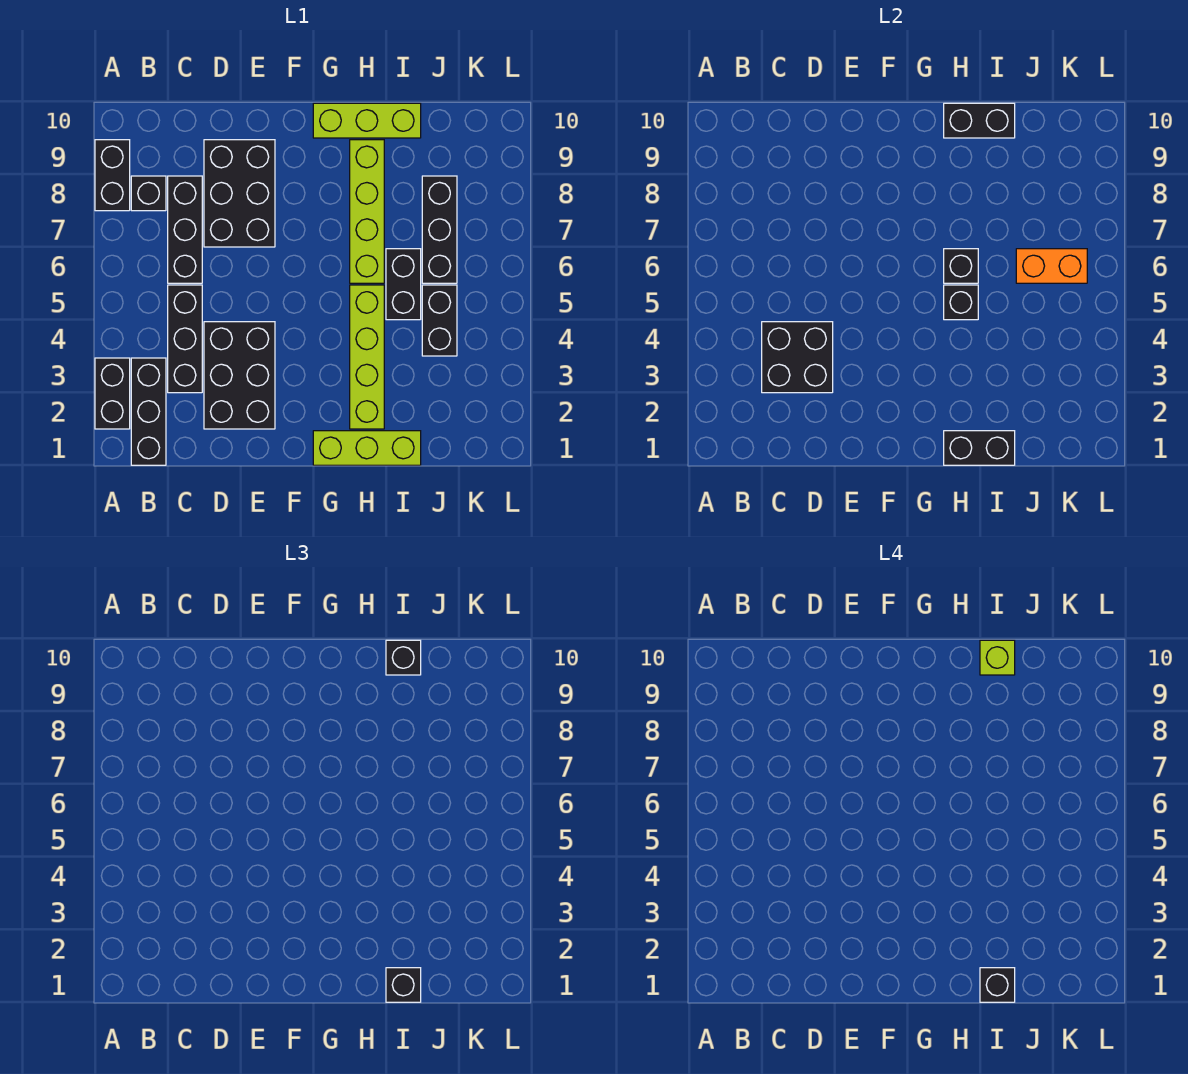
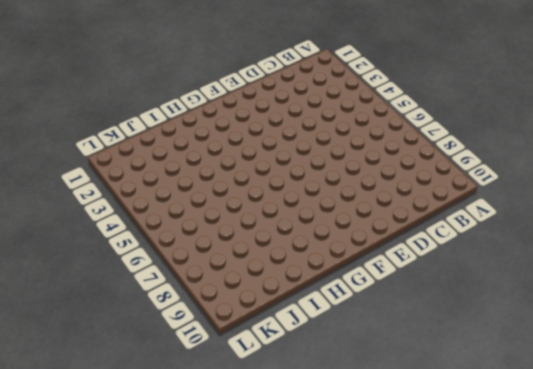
none -> black brick A2:A3 level 1
none -> black brick A8:A9 level 1
none -> black brick B1:B3 level 1

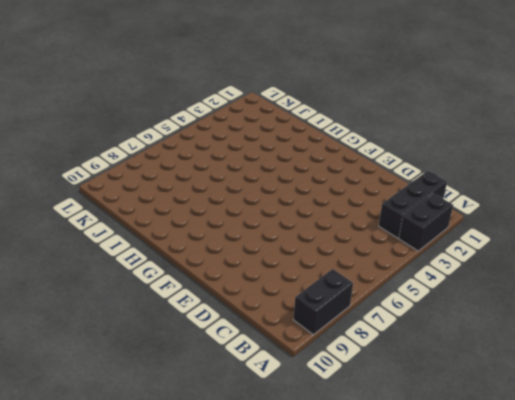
none -> black brick B8 level 1
none -> black brick C3:C5 level 1
none -> black brick C6:C8 level 1

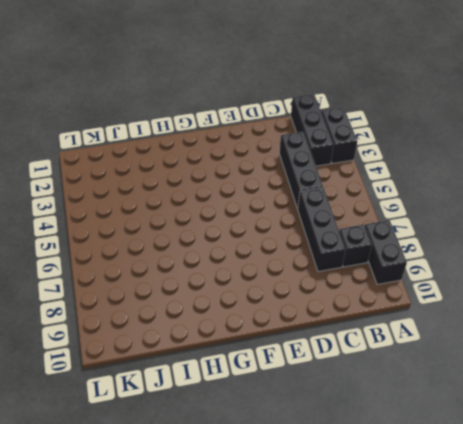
none -> black brick D2:E4 level 1
none -> black brick D7:E9 level 1
none -> lime brick G1:I1 level 1

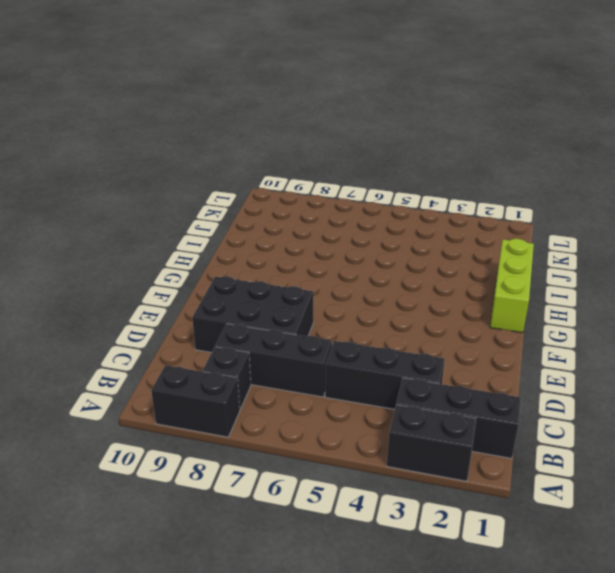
none -> black brick D2:E4 level 1
none -> lime brick G10:I10 level 1
none -> lime brick H2:H5 level 1

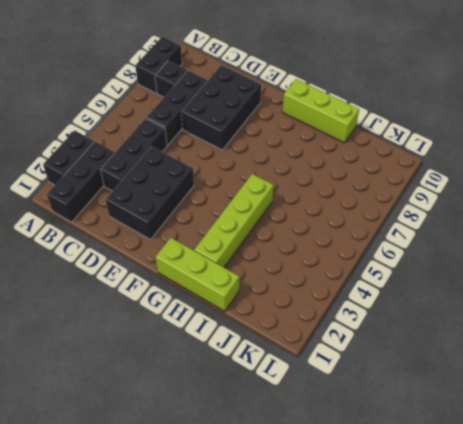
none -> lime brick H6:H9 level 1
none -> black brick I5:I6 level 1
none -> black brick J4:J5 level 1

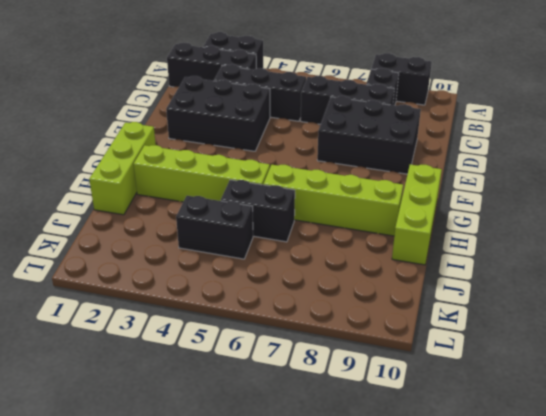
none -> black brick J6:J8 level 1
none -> black brick C3:D4 level 2
none -> black brick H1:I1 level 2

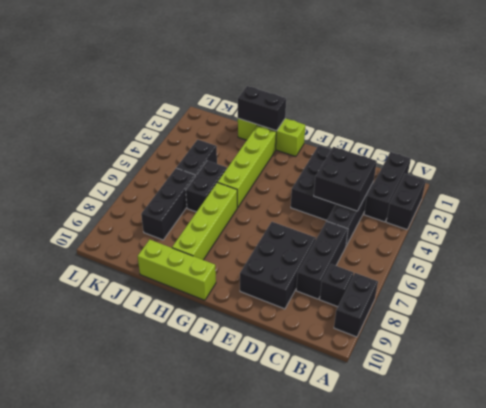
none -> black brick H5 level 2
none -> black brick H6 level 2
none -> black brick H10:I10 level 2

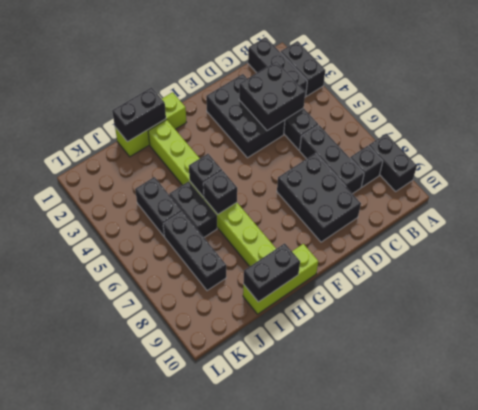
none -> orange brick J6:K6 level 2
none -> black brick I1 level 3
none -> black brick I10 level 3

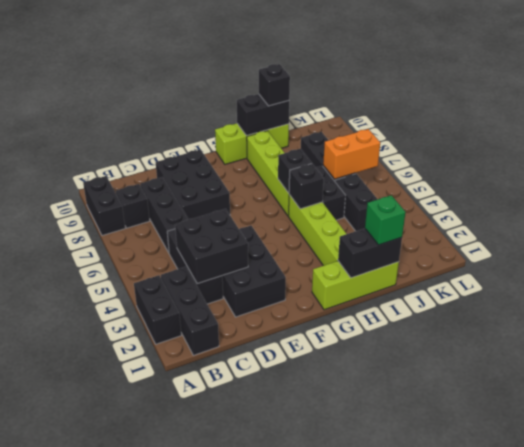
green brick I1 level 3 -> black brick I1 level 3
none -> black brick I1 level 4
none -> lime brick I10 level 4

